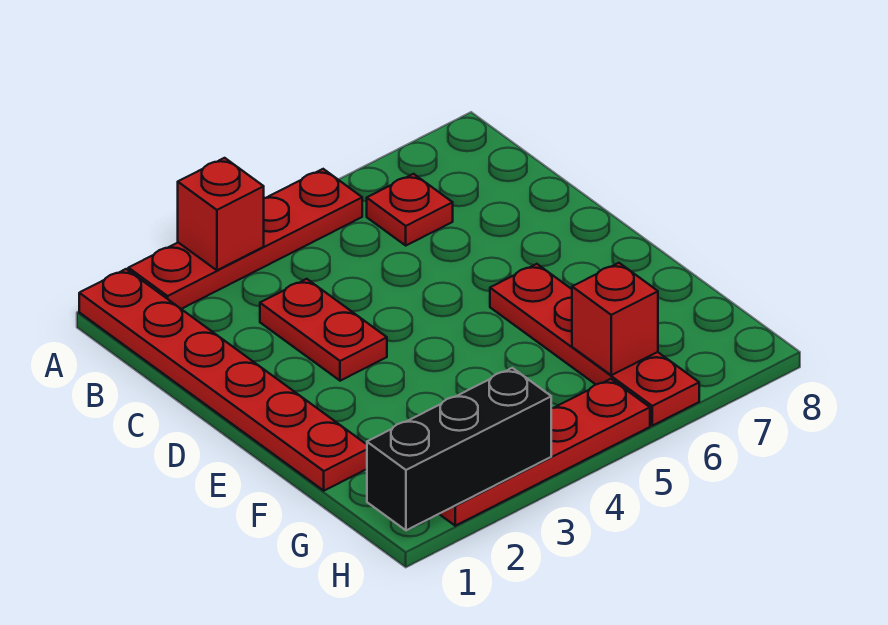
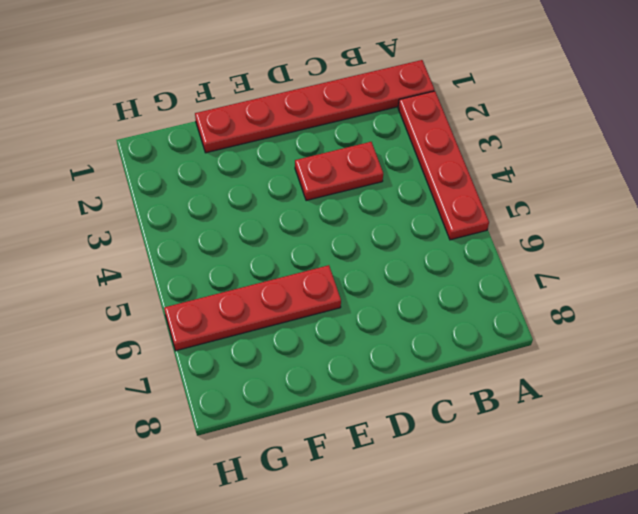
none -> red plate B6 level 1
none -> red plate H2:H5 level 1

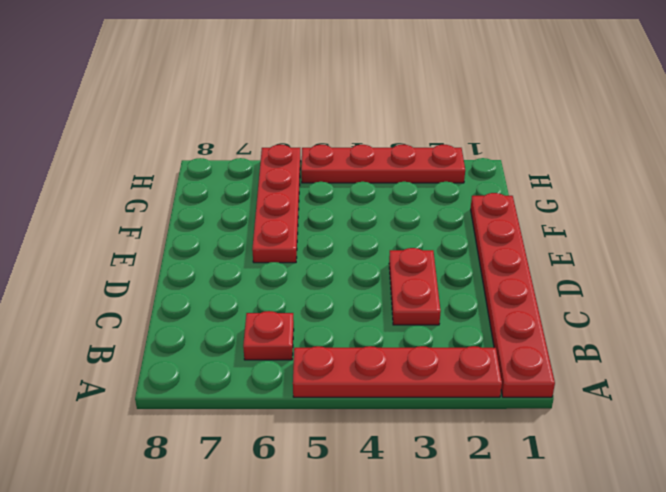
none -> red brick A3 level 2
none -> red brick G6 level 2

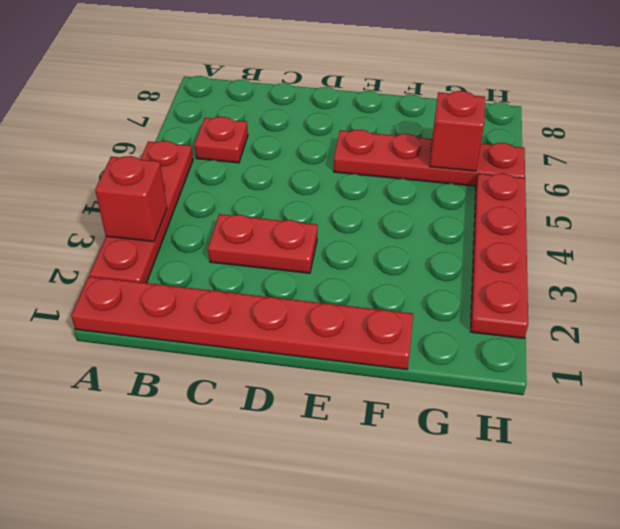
none -> black brick H1:H3 level 2

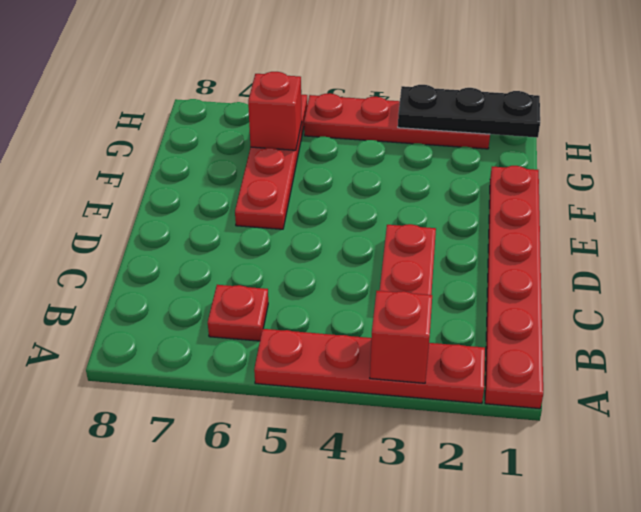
black plate H1:H3 level 2 -> black brick H1:H3 level 2

